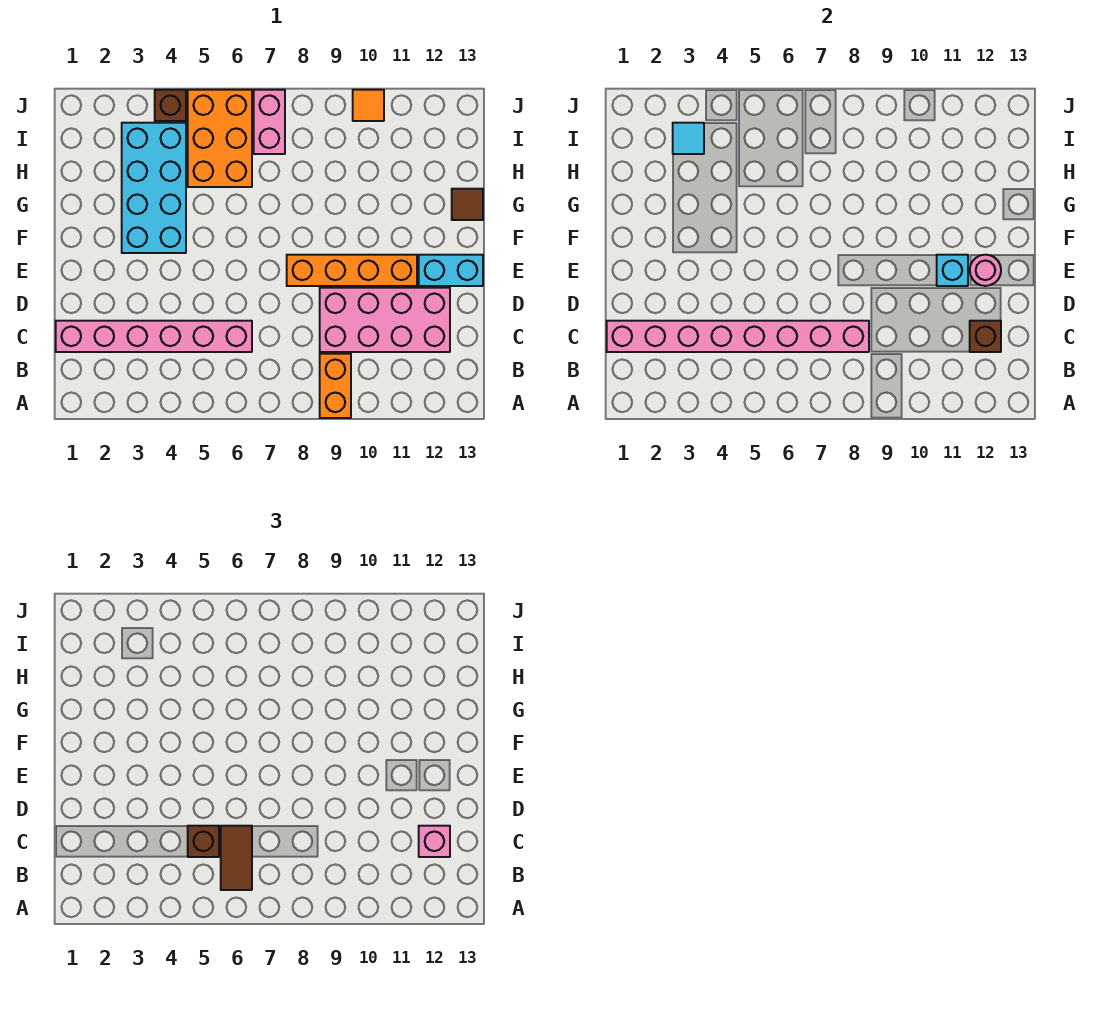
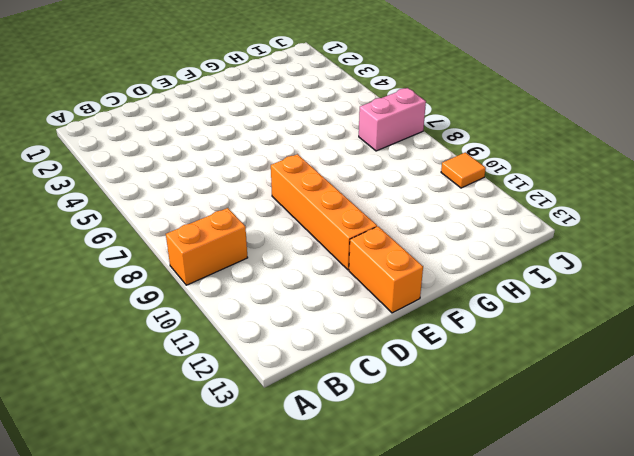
orange brick E12:E13 level 1 -> cyan brick E12:E13 level 1
none -> pink brick C1:C6 level 1
none -> pink brick C9:D12 level 1
none -> cyan brick F3:I4 level 1

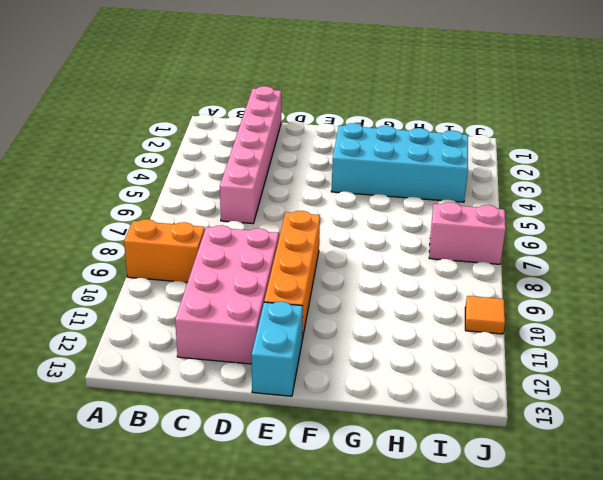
none -> brown tile G13 level 1
none -> orange brick H5:J6 level 1
none -> brown brick J4 level 1

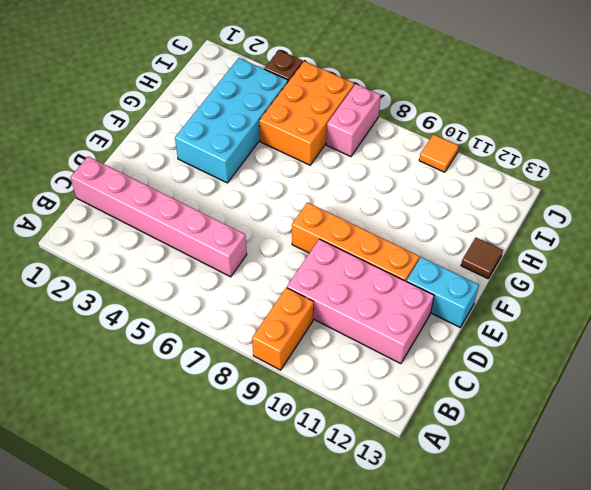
none -> pink brick C1:C8 level 2
none -> brown brick C12 level 2
none -> cyan brick E11 level 2

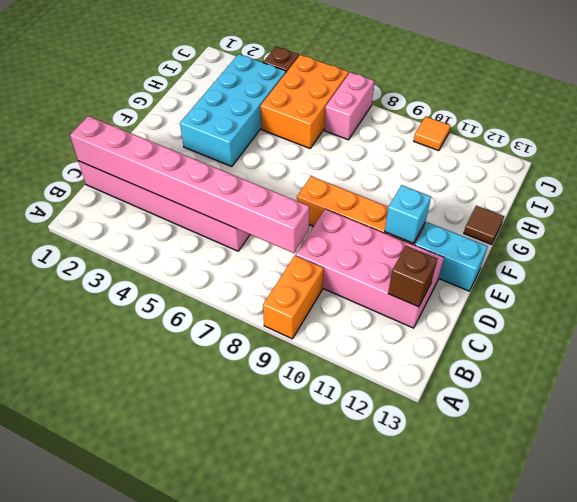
none -> pink round brick E12 level 2
none -> cyan tile I3 level 2
none -> brown tile B6:C6 level 3

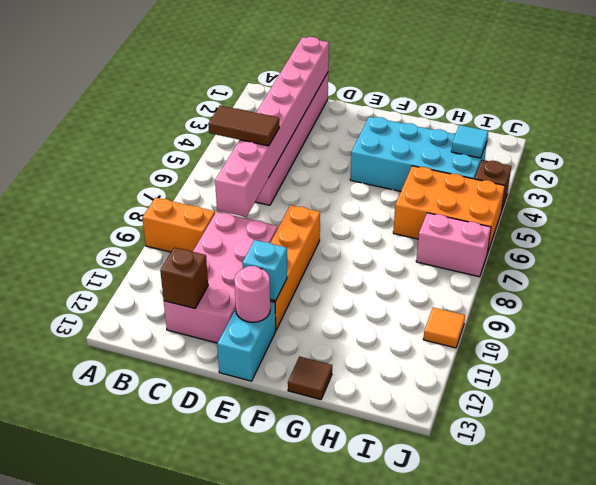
none -> brown brick C5 level 3
none -> pink brick C12 level 3

